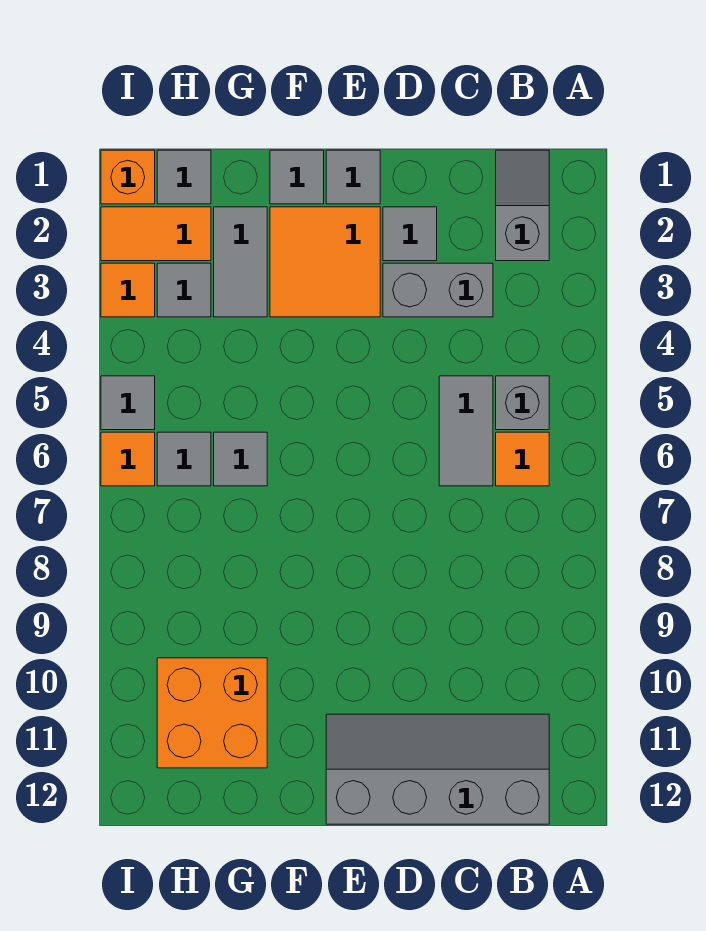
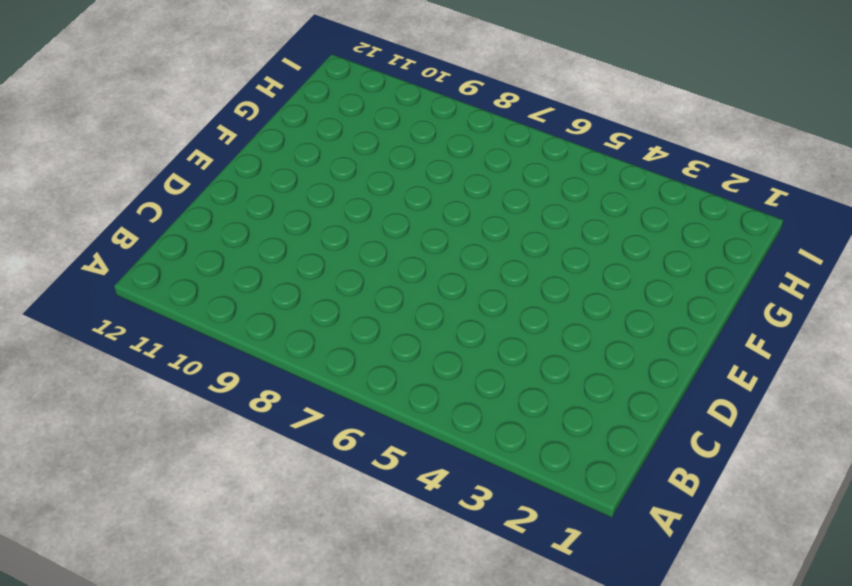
none -> grey slope B1:B2 level 1 top 2
none -> grey brick B5 level 1
none -> orange tile B6 level 1

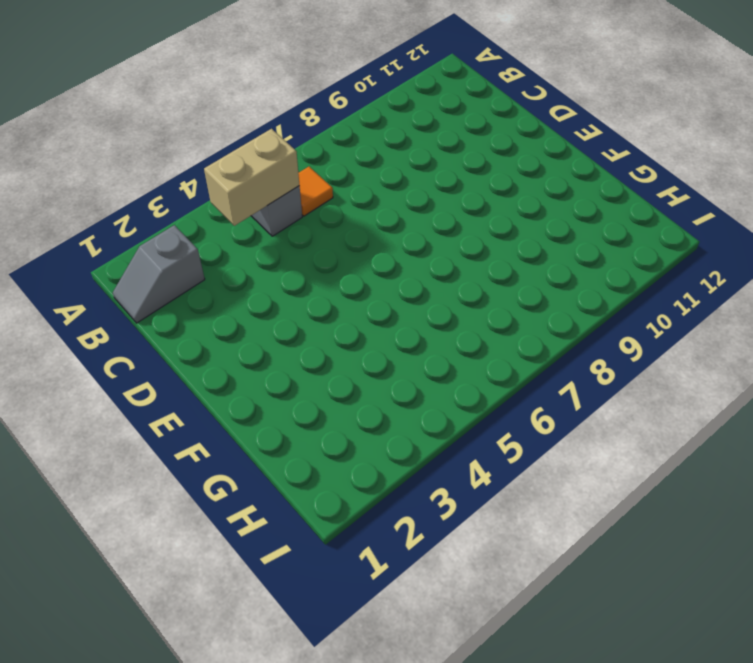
tan brick B4:B5 level 2 -> none
none -> grey slope B11:E12 level 1 top 12
none -> grey brick C3:D3 level 1
none -> grey tile C5:C6 level 1

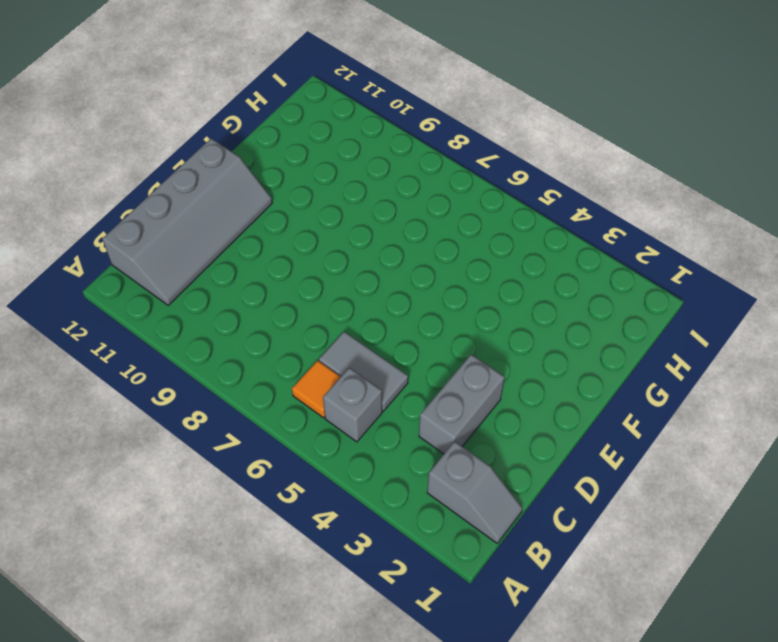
none -> grey tile D2 level 1
none -> grey tile E1 level 1
none -> orange tile E2:F3 level 1

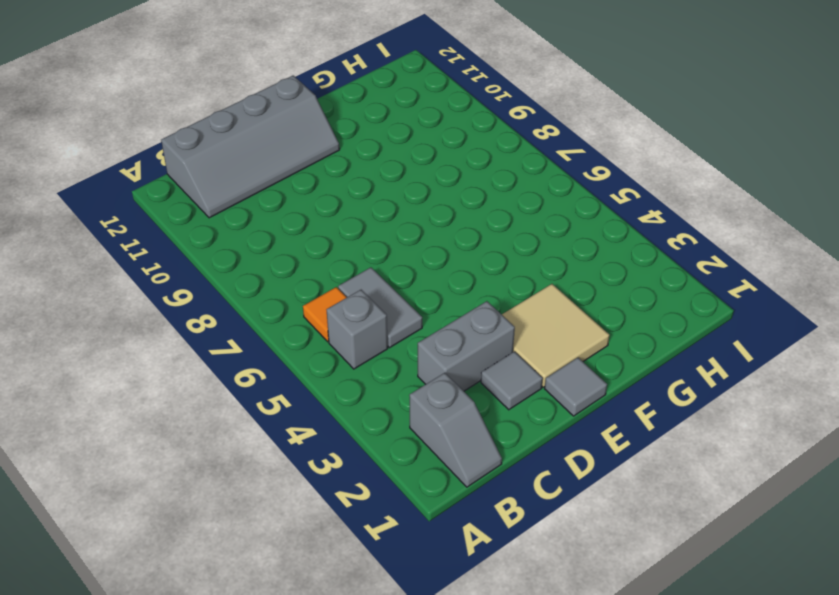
tan tile E2:F3 level 1 -> orange tile E2:F3 level 1
none -> grey tile F1 level 1
none -> grey tile G2:G3 level 1
none -> grey tile G6 level 1

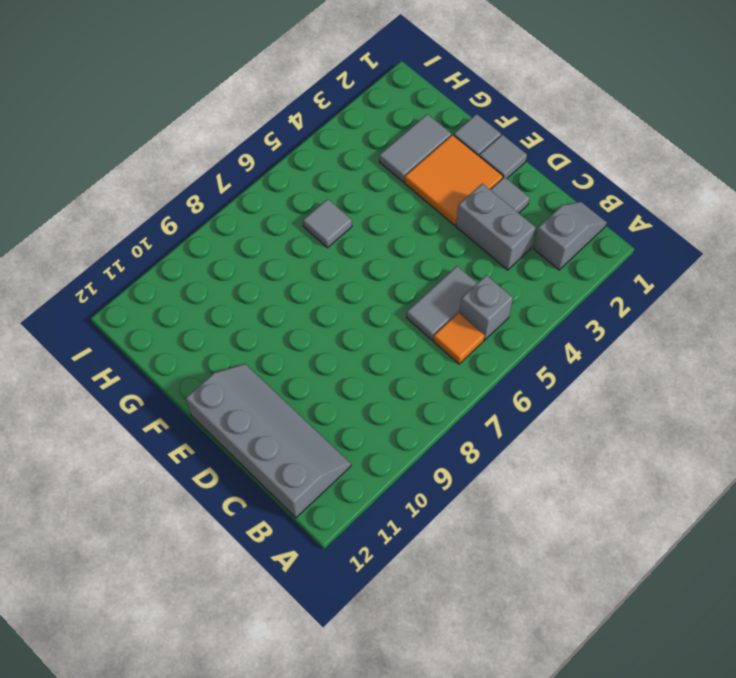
none -> orange brick G10:H11 level 1
none -> grey tile H1 level 1
none -> orange tile H2:I2 level 1

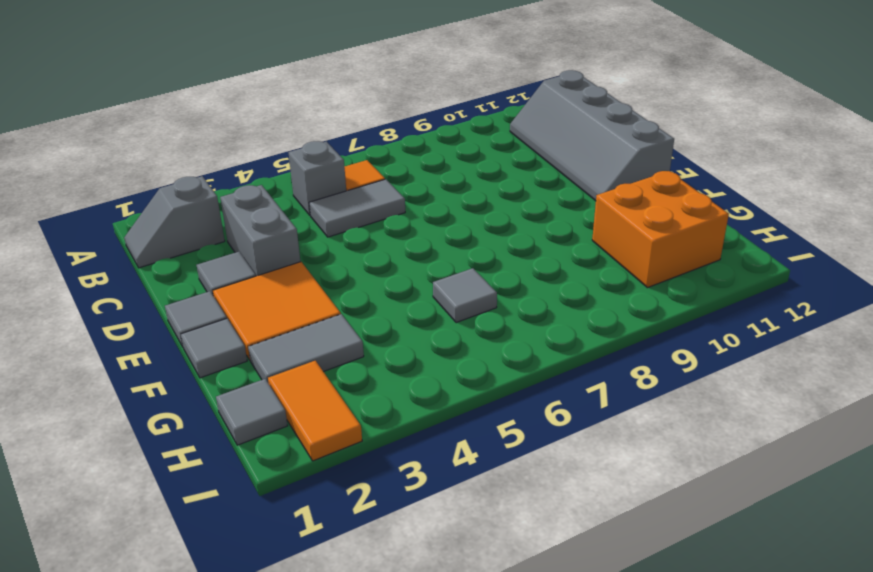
none -> grey tile H3 level 1
none -> grey tile H6 level 1
none -> orange brick I1 level 1

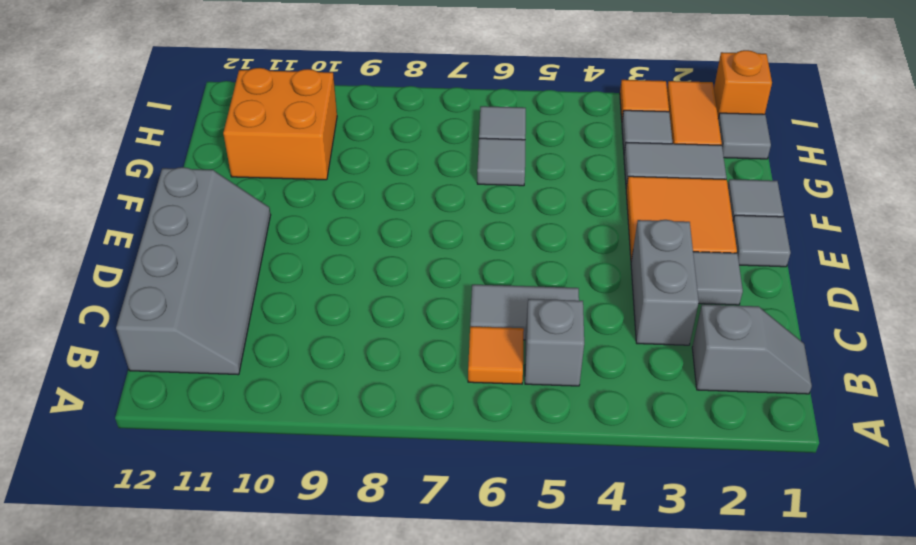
none -> grey tile I5 level 1
none -> orange tile I6 level 1

